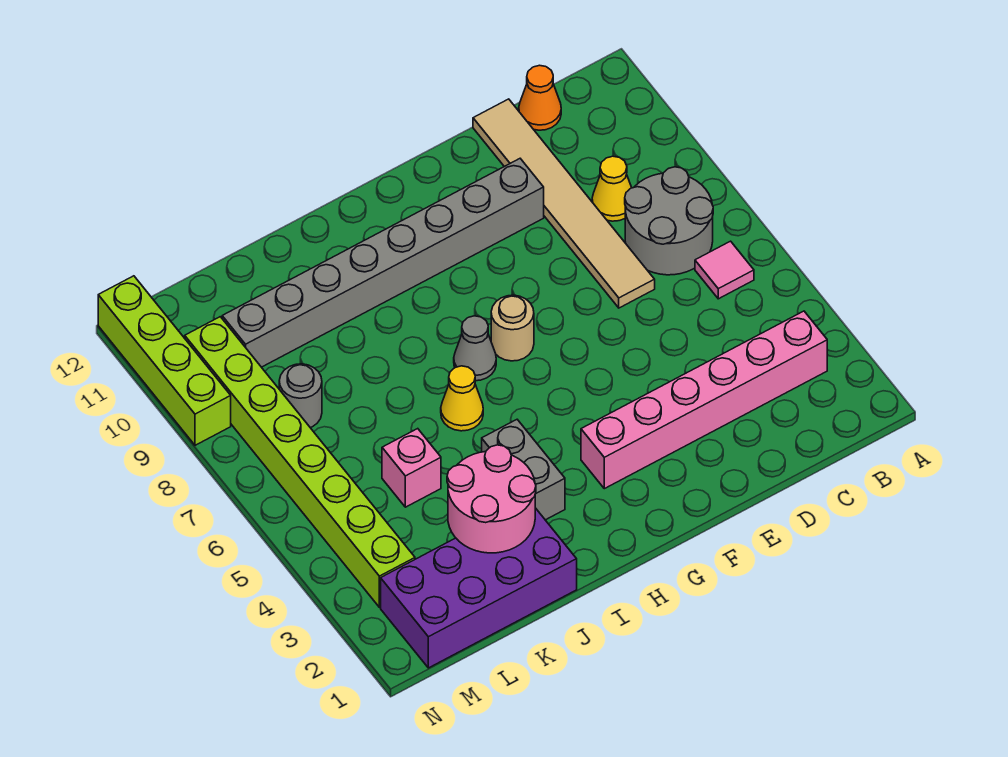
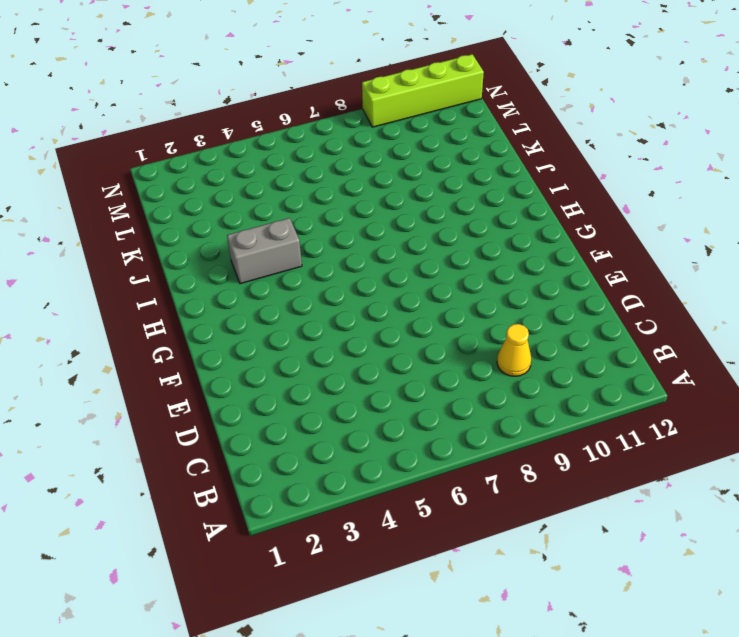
none -> pink brick B3:G3 level 1
none -> pink tile B6 level 1
none -> grey round brick B7:C8 level 1

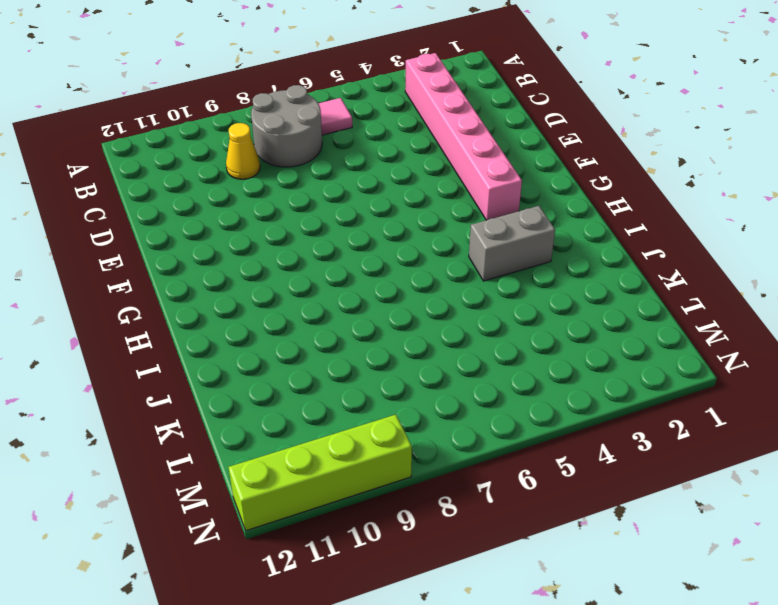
none -> orange cone C12 level 1
none -> tan tile D7:D12 level 1
none -> grey brick E10:L10 level 1

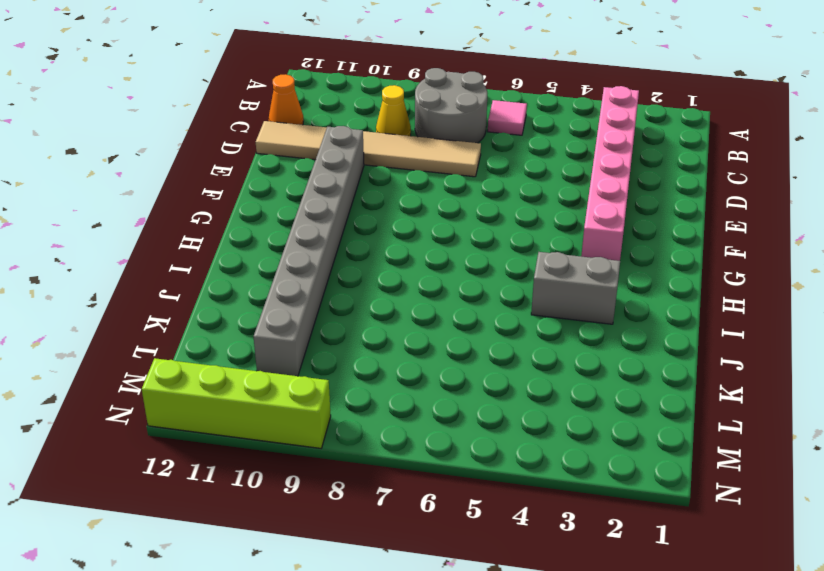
none -> tan round brick G7 level 1
none -> grey cone H7 level 1
none -> yellow cone I6 level 1

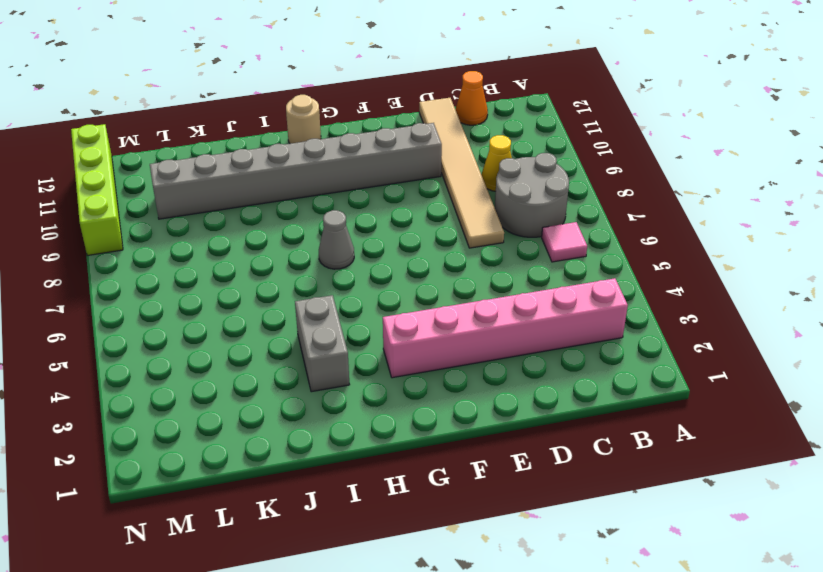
tan round brick H12 level 1 -> tan round brick G7 level 1
none -> yellow cone I6 level 1
none -> purple brick J1:M2 level 1
none -> pink brick K5 level 1

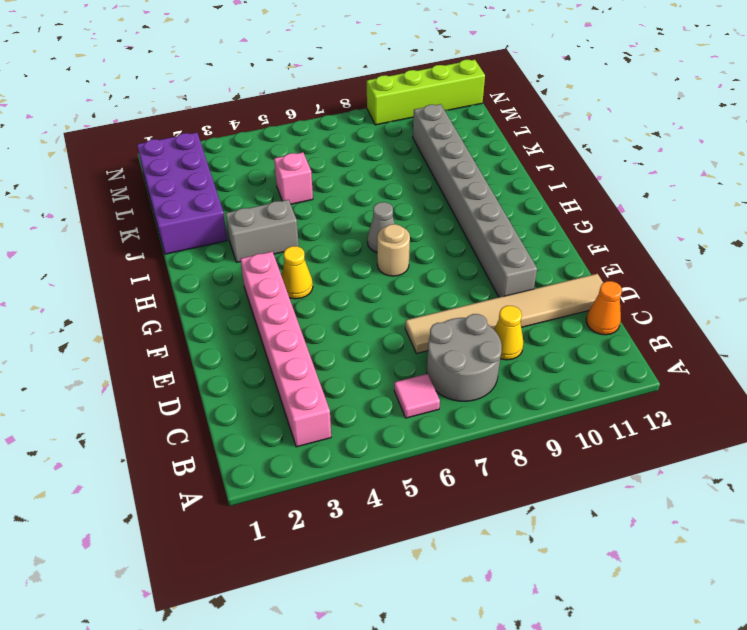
yellow cone G4 level 1 -> yellow cone I6 level 1
none -> grey round brick L8 level 1
none -> lime brick M3:M10 level 1
none -> pink round brick J2:K3 level 2

